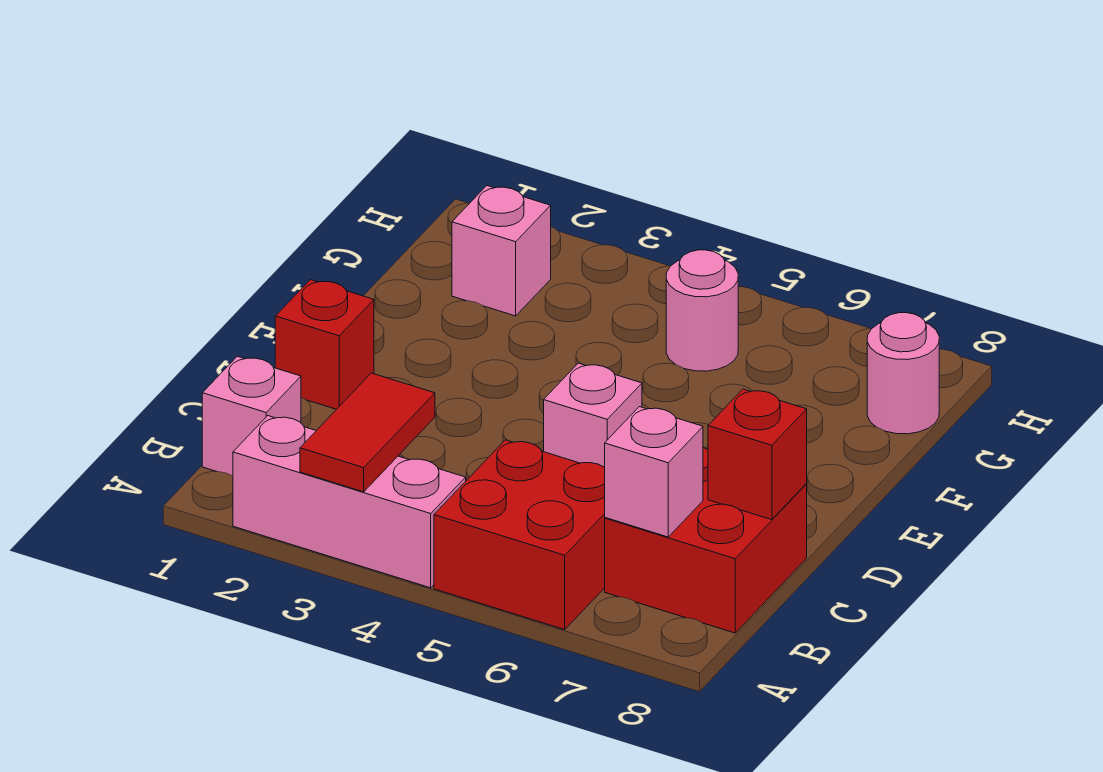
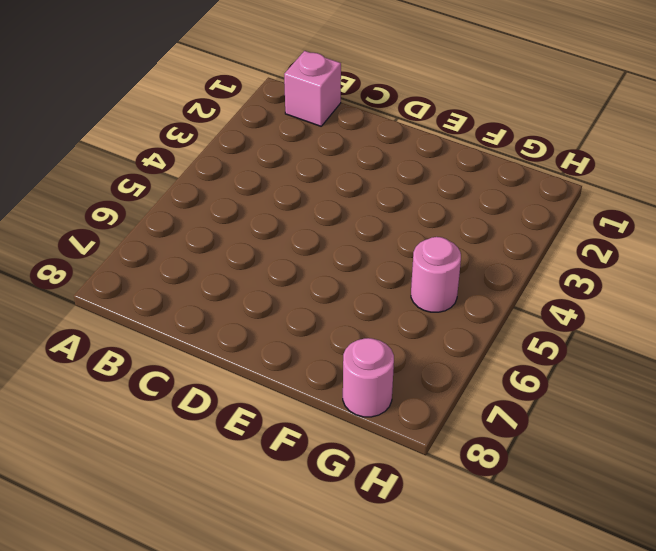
none -> pink brick A2:A4 level 1
none -> red brick A5:B6 level 1
none -> red brick B7:C8 level 1

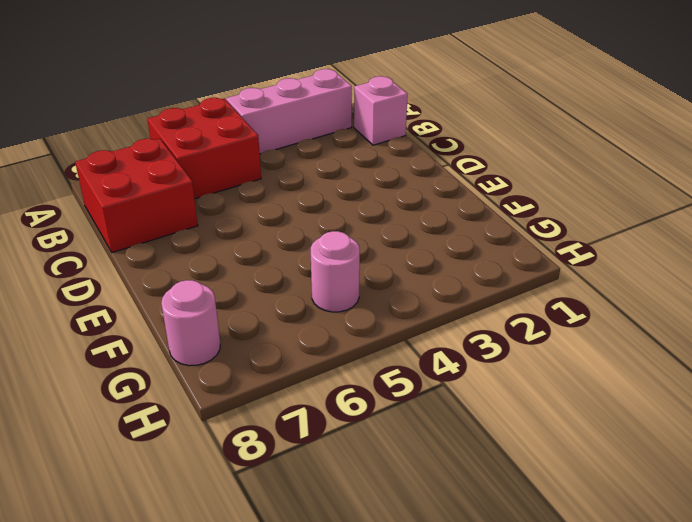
none -> red brick D1 level 1
none -> pink brick D5 level 1
none -> pink brick G2 level 1

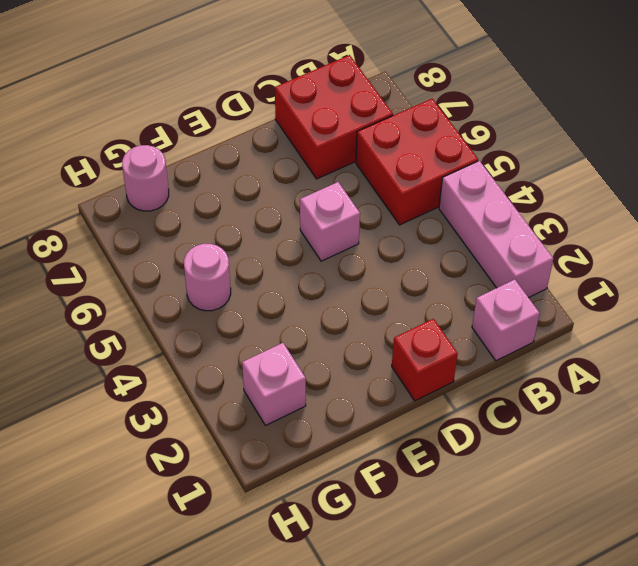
none -> red tile A3:B3 level 2
none -> pink brick B7 level 2
none -> red brick C8 level 2

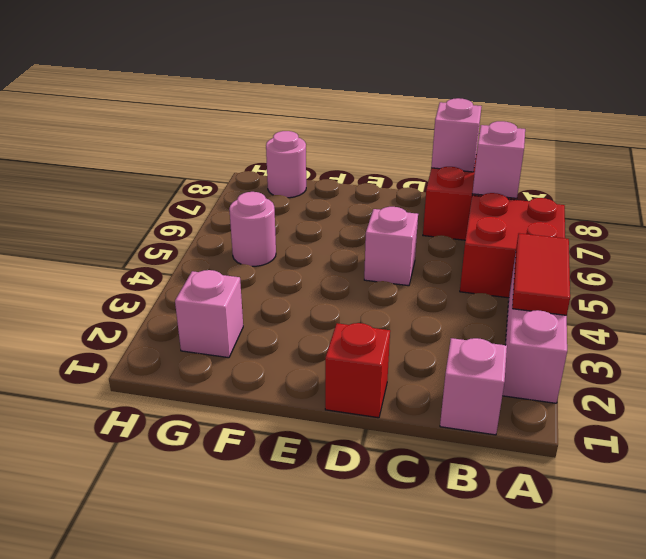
red tile A3:A4 level 2 -> red tile A3:B3 level 2
pink brick C8 level 2 -> red brick C8 level 2

